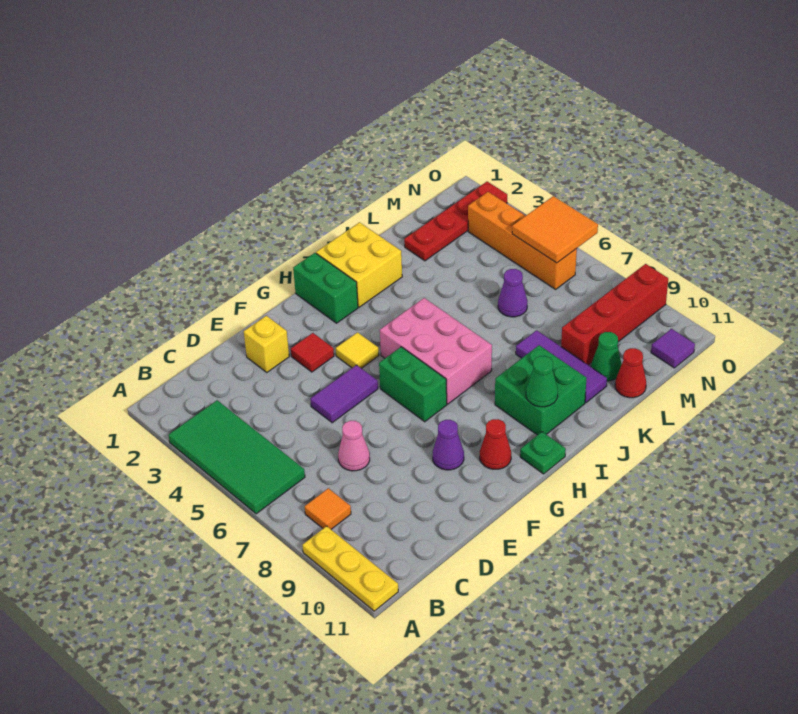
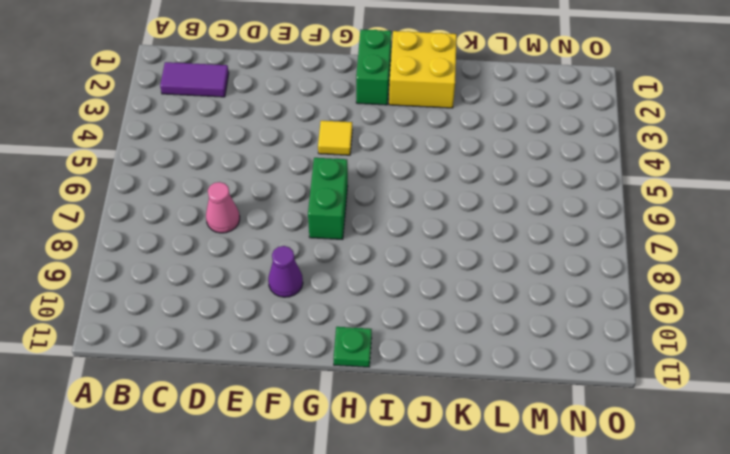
purple tile B2:C2 level 1 -> purple tile E5:F5 level 1
none -> green tile A3:B6 level 1
none -> yellow plate A9:A11 level 1
none -> orange tile B8 level 1

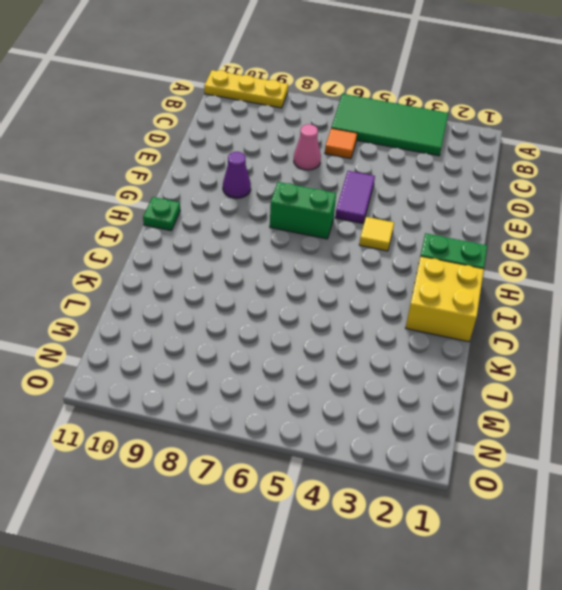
orange tile C6 level 1 -> orange tile B8 level 1
none -> yellow brick E2 level 1
none -> red tile F3 level 1
none -> red cone G10 level 1

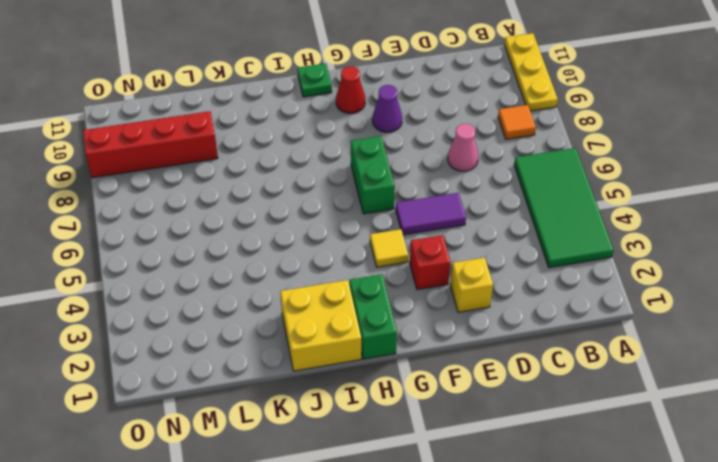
red brick F3 level 1 -> red tile F3 level 1
none -> pink brick H5:I7 level 1
none -> green brick I9:J10 level 1
none -> purple tile K8:K10 level 1

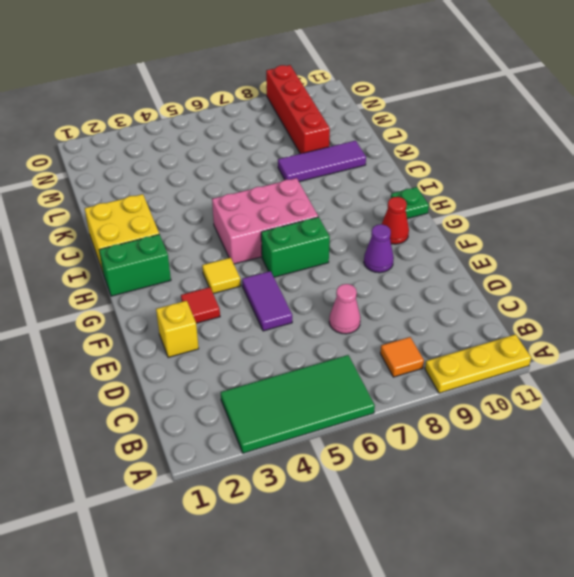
none -> green brick I9:J10 level 1
none -> red plate L2:O2 level 1
none -> purple cone L6 level 1

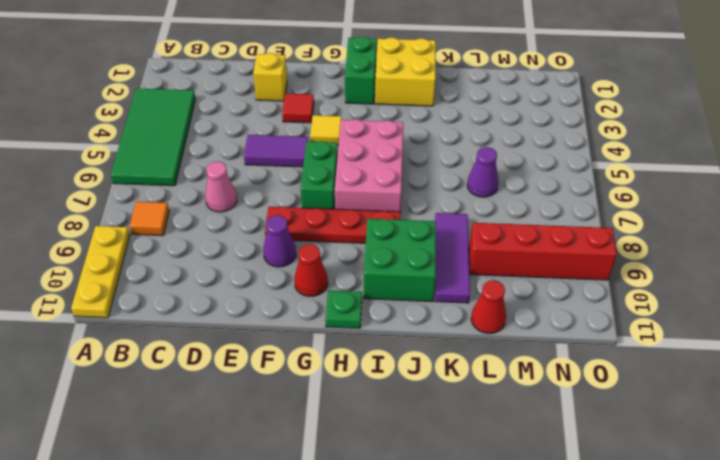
red plate F8:I8 level 1 -> red plate L2:O2 level 1
none -> green cone L10 level 1
none -> orange brick N3:N6 level 1
none -> purple tile N11 level 1

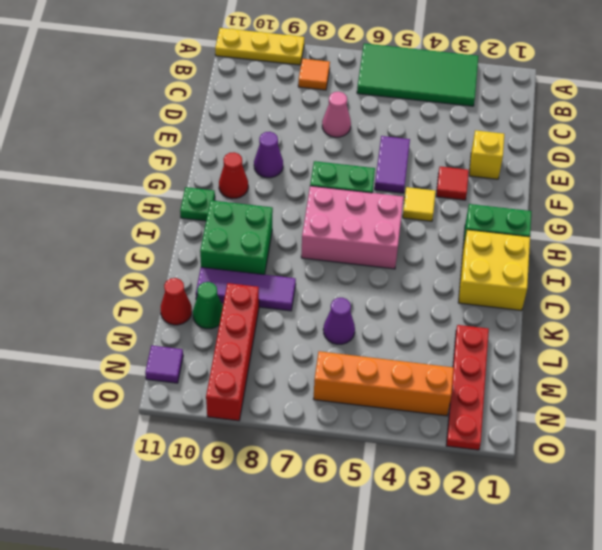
none -> green cone I10 level 2
none -> orange tile N5:O6 level 2

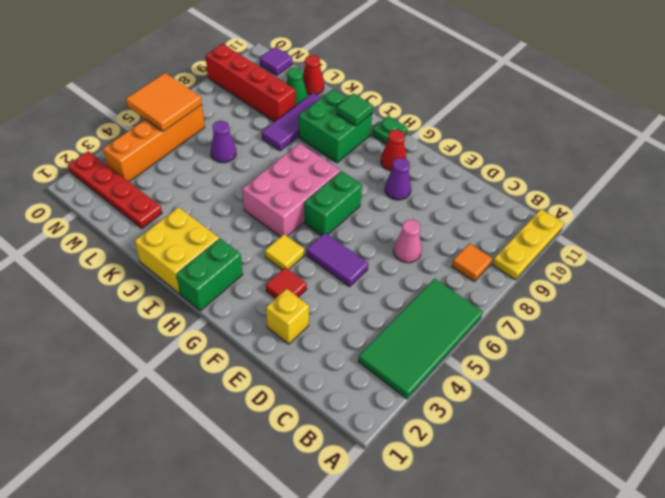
green tile I10 level 2 -> green cone I10 level 2

